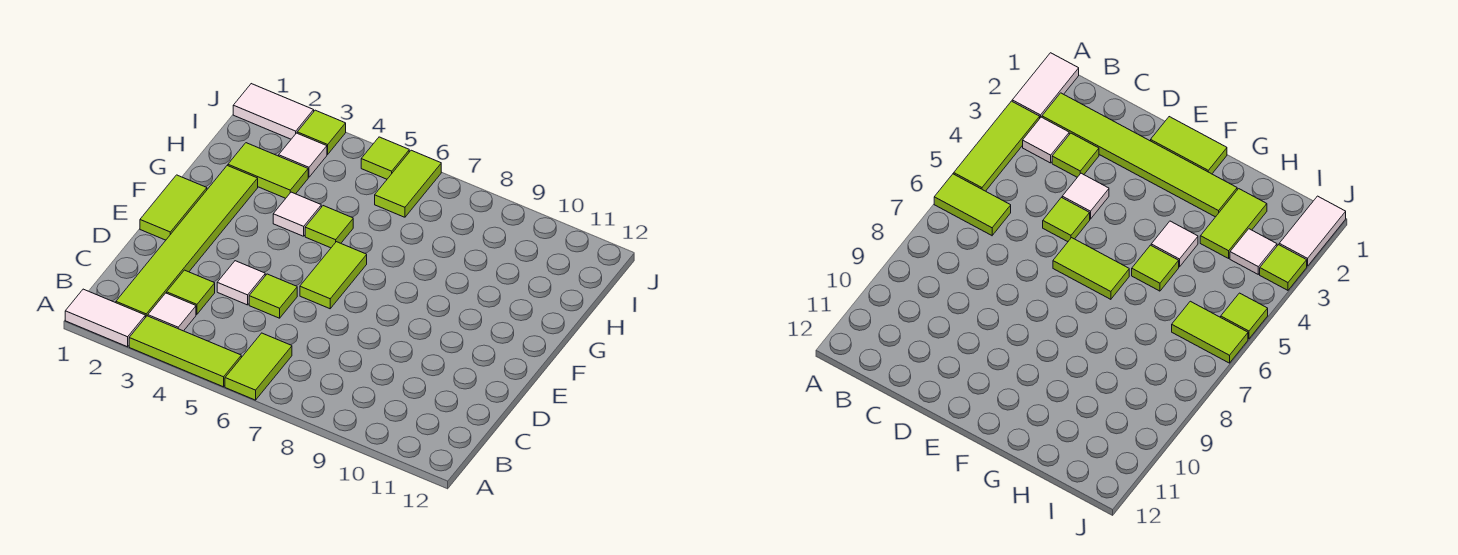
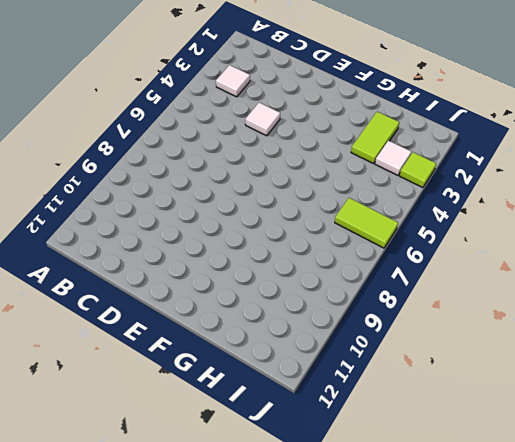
none -> white tile A1:A2 level 1
none -> lime tile A3:A5 level 1
none -> lime tile A6:B6 level 1

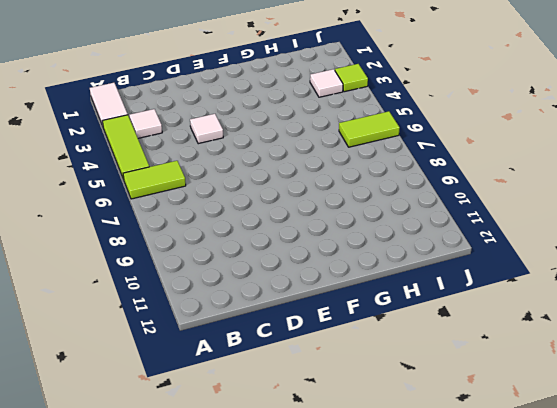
none -> lime tile B2:G2 level 1
none -> lime tile C3 level 1
none -> lime tile D5 level 1

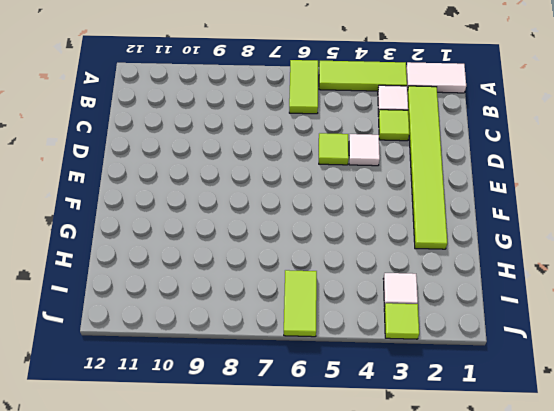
none -> lime tile E1:F1 level 1
none -> lime tile E6:F6 level 1
none -> white tile G4 level 1

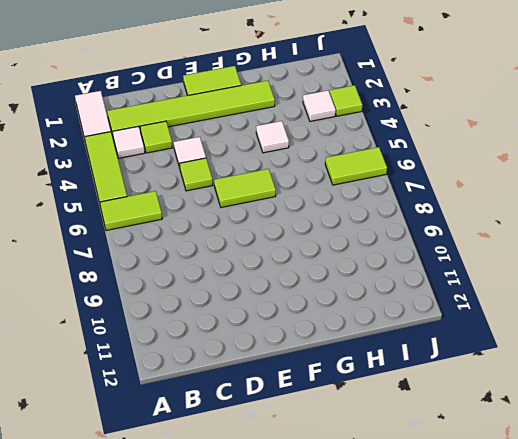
none -> lime tile G5 level 1
none -> lime tile H2:H3 level 1
none -> white tile J1:J2 level 1

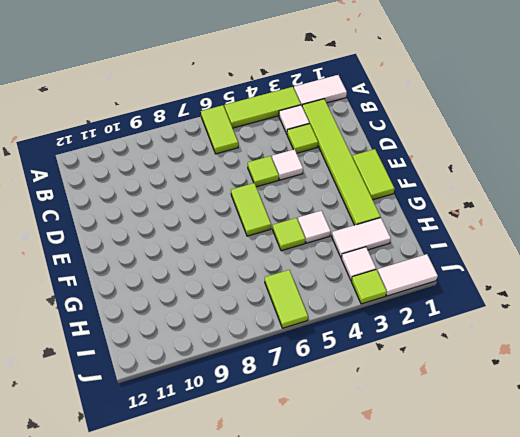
white tile H2:H3 level 1 -> lime tile H2:H3 level 1
none -> lime tile J5 level 1

